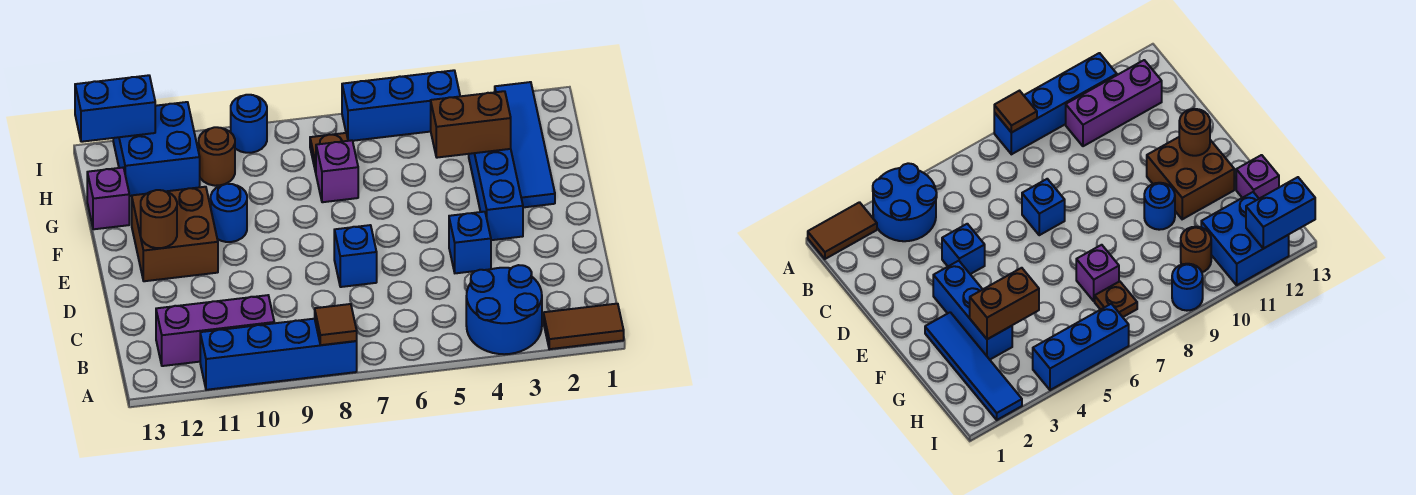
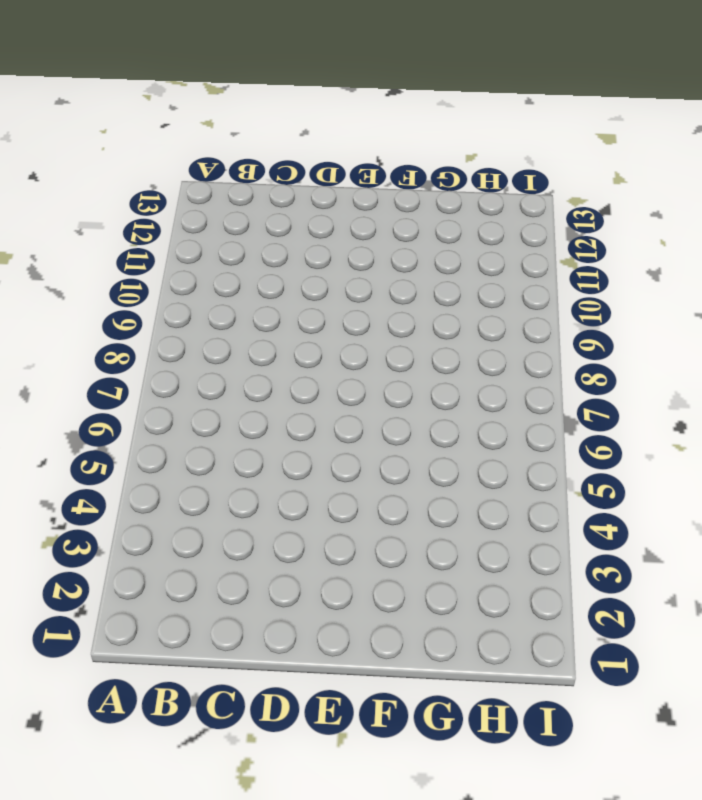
none -> brown tile A1:A2 level 1
none -> blue round brick A3:B4 level 1
none -> blue brick A8:A11 level 1

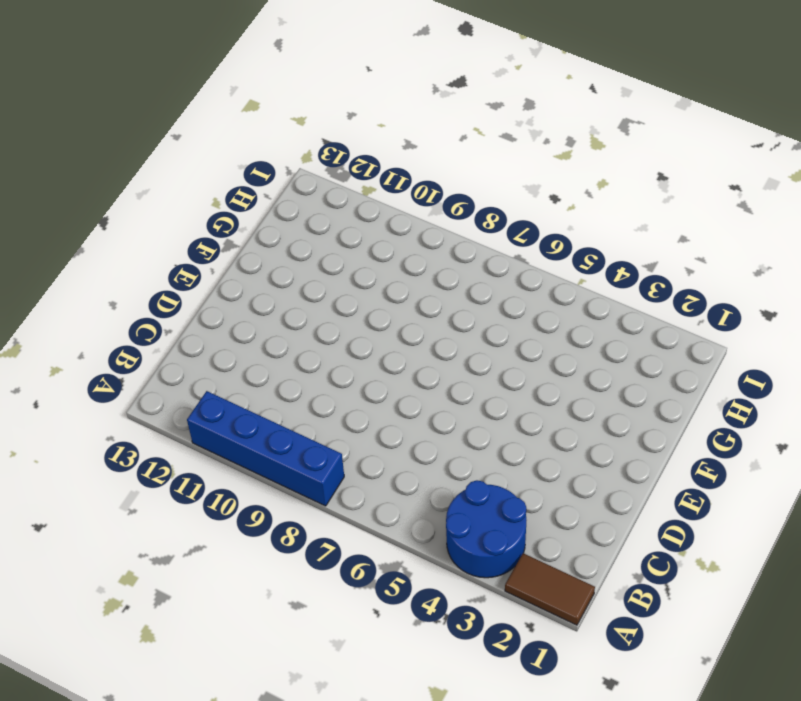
none -> purple brick B10:B12 level 1
none -> blue brick D4 level 1
none -> blue brick D7 level 1

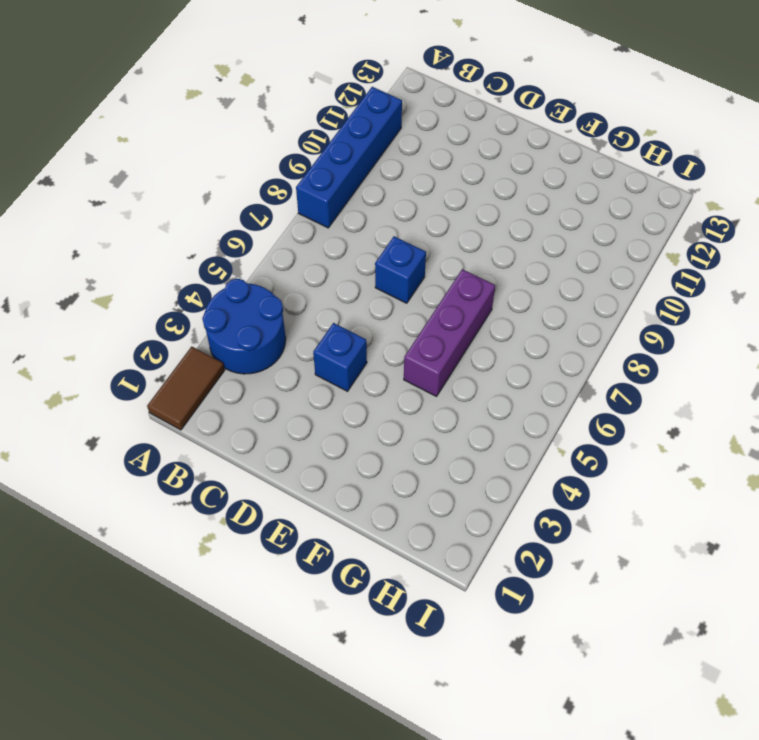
purple brick F5:F7 level 1 -> purple brick B10:B12 level 1
none -> blue brick E3:G3 level 1
none -> brown brick E11:F12 level 1
none -> blue tile F2:I2 level 1

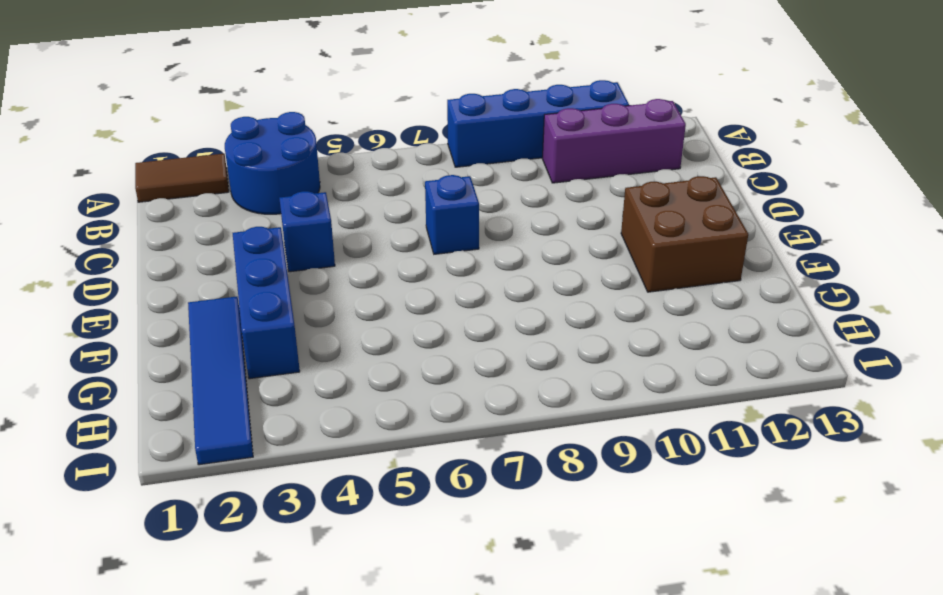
none -> blue round brick F10 level 1
none -> purple brick G7 level 1
none -> purple brick G13 level 1

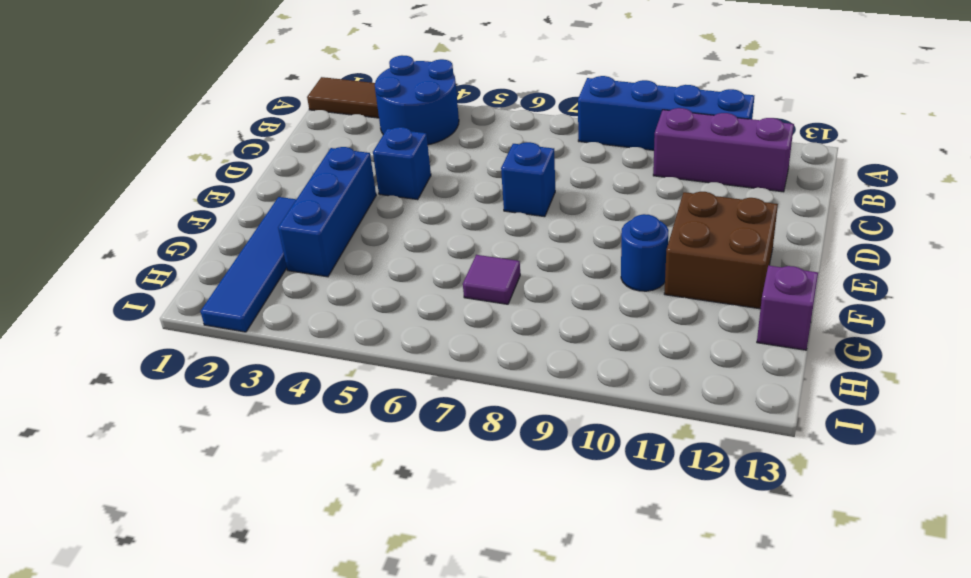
purple tile G7 level 1 -> purple brick G7 level 1
none -> brown plate H7 level 1
none -> brown round brick H10 level 1
none -> blue brick H11:I12 level 1

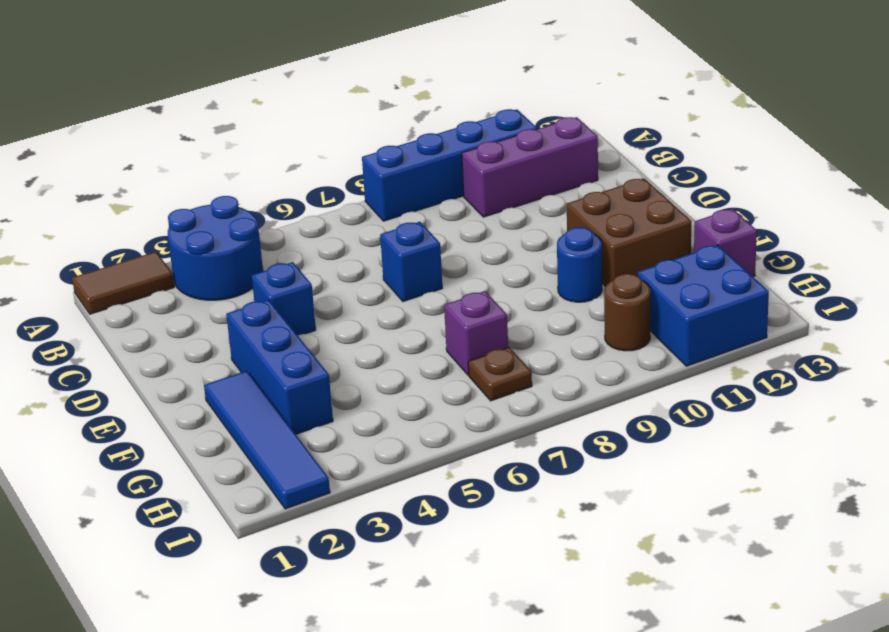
none -> blue brick I4:I6 level 1
none -> blue round brick I9 level 1
none -> brown tile A8 level 2

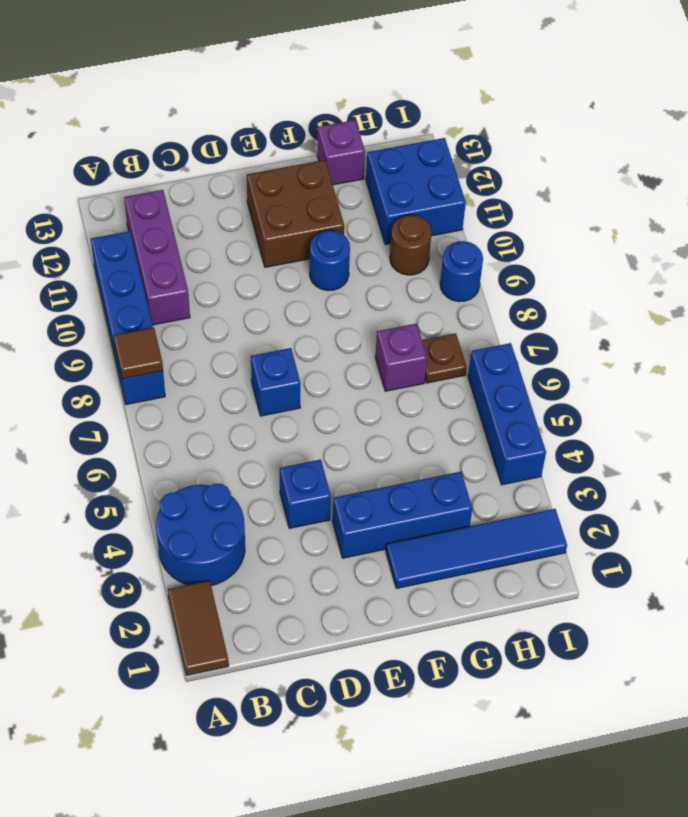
none -> brown round brick E12 level 2
none -> brown brick G3:G4 level 2
none -> blue brick I12:I13 level 2

